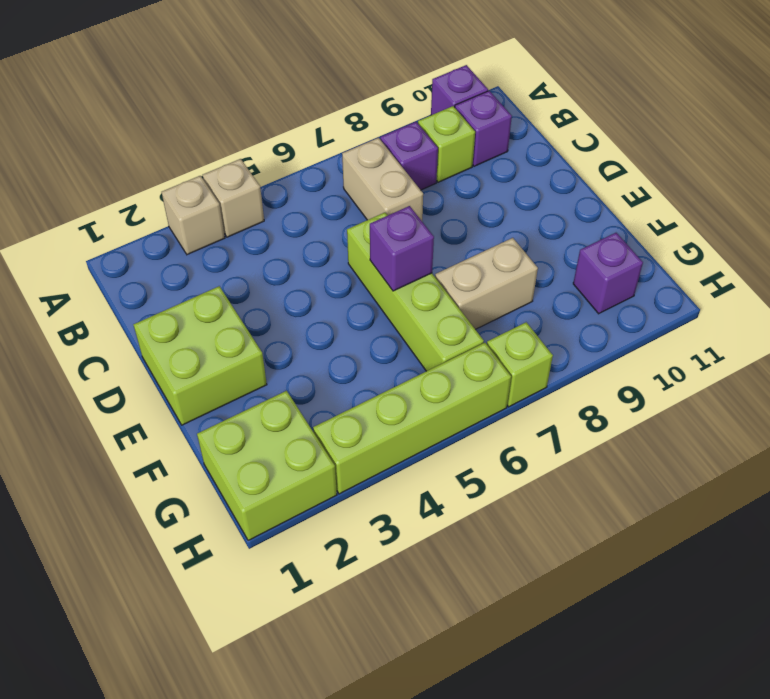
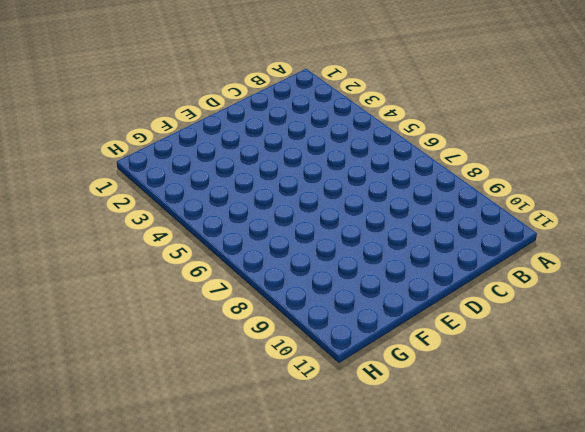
none -> tan brick A3 level 1
none -> tan brick A4 level 1
none -> purple brick A10 level 1

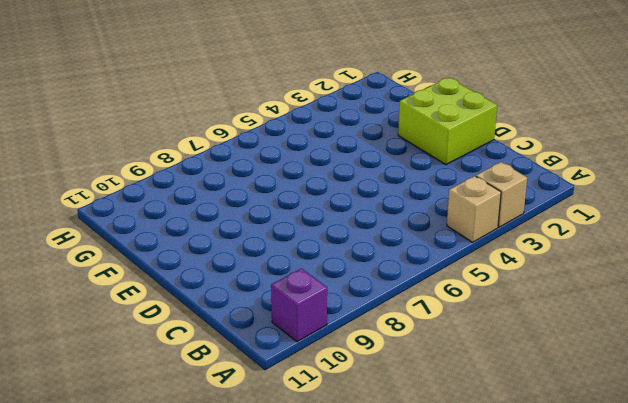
none -> tan brick B7:C7 level 1
none -> purple brick B8 level 1
none -> lime brick B9 level 1

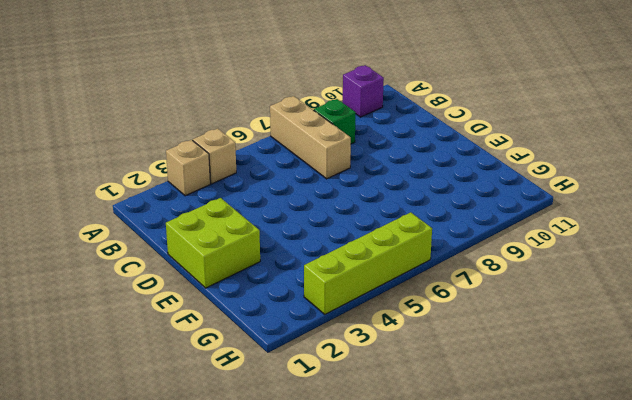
tan brick A7:C7 level 1 -> tan brick B7:C7 level 1
green brick B8 level 1 -> purple brick B8 level 1
none -> lime brick B9 level 1
none -> purple brick B10 level 1
none -> lime brick D6:G6 level 1

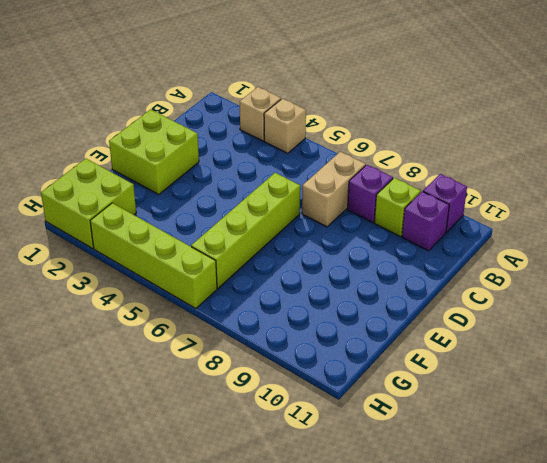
none -> tan brick F7:F8 level 1
none -> purple brick G10 level 1
none -> lime brick H7 level 1

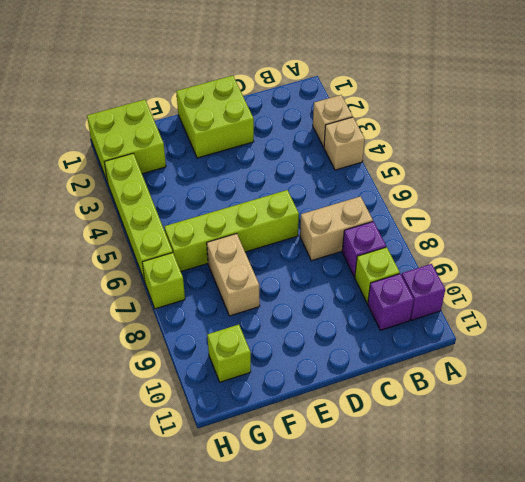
lime brick G10 level 1 -> purple brick G10 level 1
none -> purple brick E6 level 2

